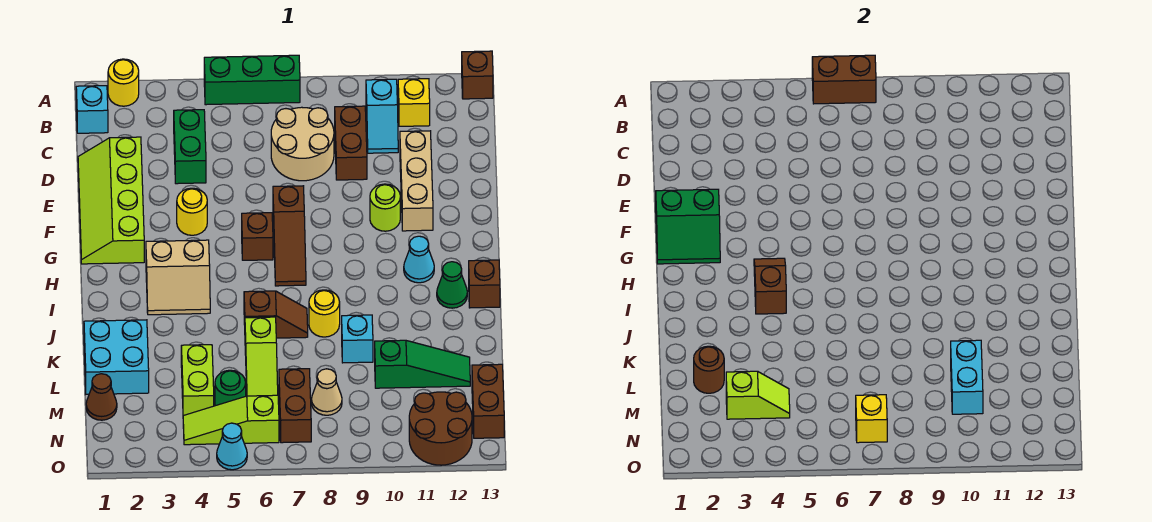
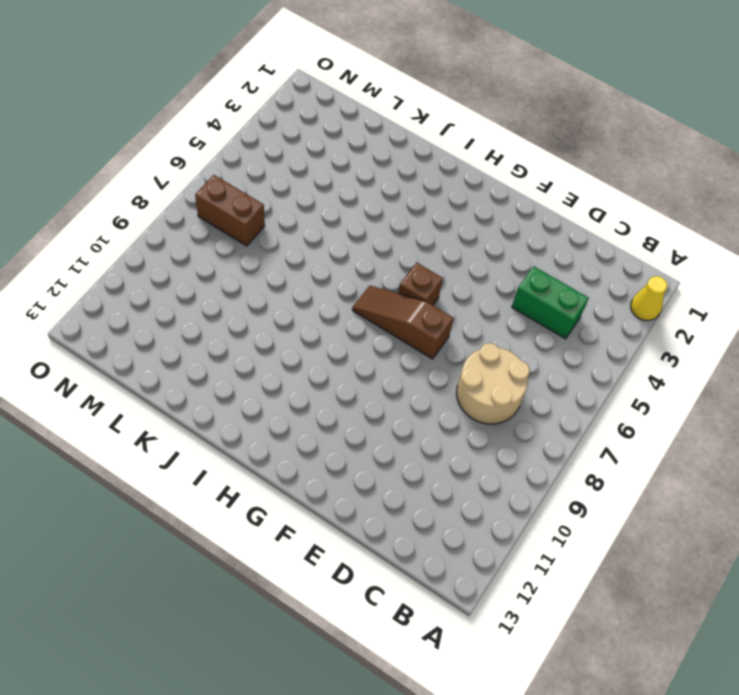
yellow cone A2 level 1 -> yellow round brick A2 level 1
none -> green brick A5:A7 level 1
none -> brown brick A13 level 1
none -> cyan brick B1 level 1
none -> cyan slope B10:C10 level 1 top B

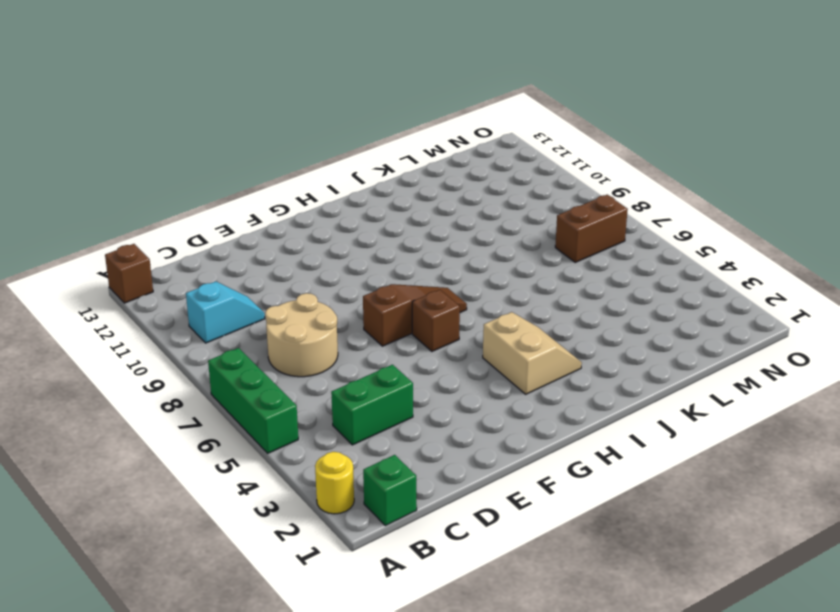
green brick B1 level 1 -> cyan brick B1 level 1
none -> yellow brick B11 level 1
none -> brown brick C9:D9 level 1
none -> lime slope D1:G2 level 1 top 2
none -> tan brick D11:F11 level 1

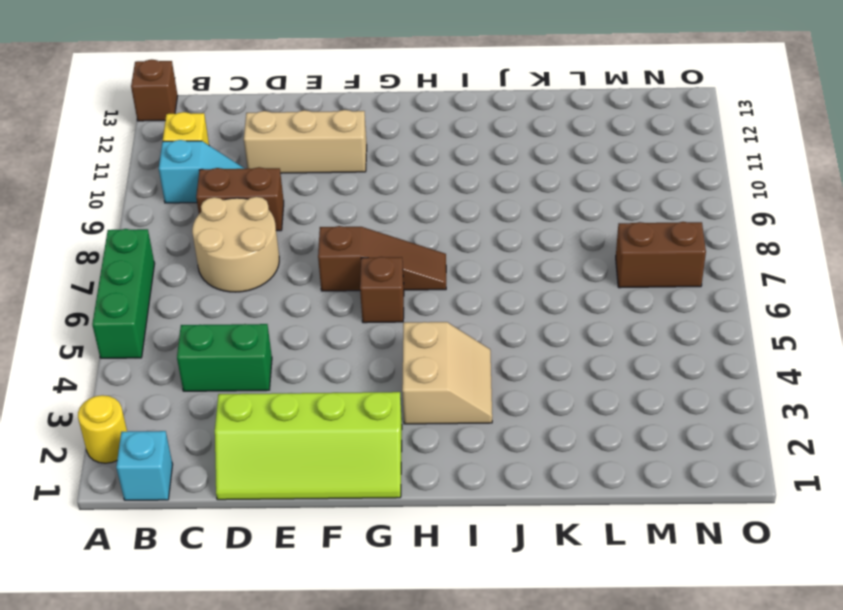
none -> yellow round brick F4 level 1
none -> lime round brick F10 level 1
none -> cyan cone H11 level 1
none -> green cone I12 level 1

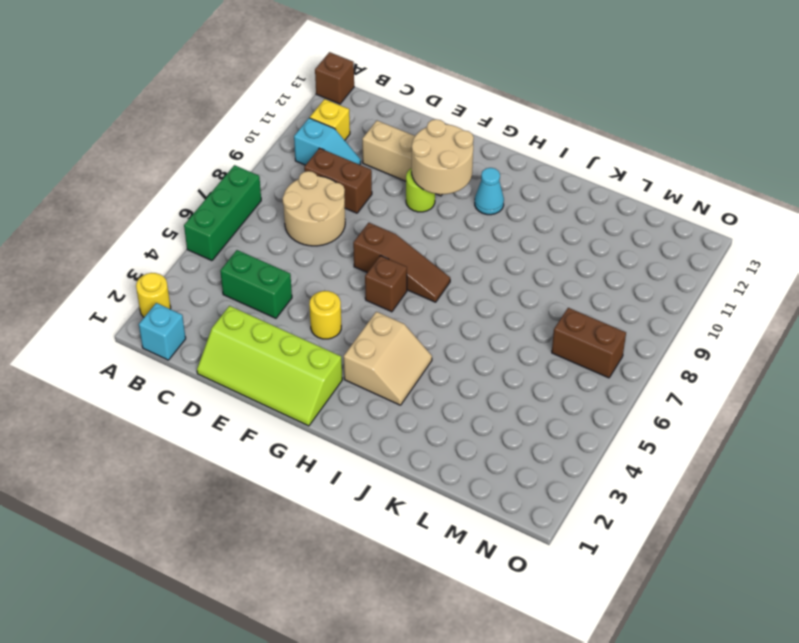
tan round brick F10:G11 level 2 -> none
none -> green cone I12 level 1
none -> brown brick I13 level 1
none -> brown slope J6:J7 level 1 top 6
none -> yellow round brick J8 level 1

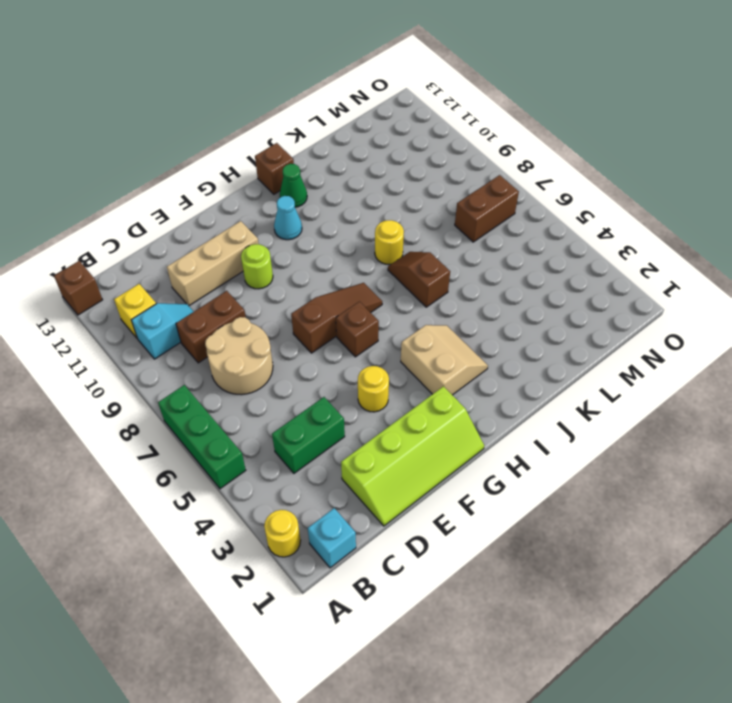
none -> cyan brick K1:L2 level 1
none -> lime slope K6:M6 level 1 top K
none -> cyan brick K9 level 1
none -> lime brick L4:M4 level 1

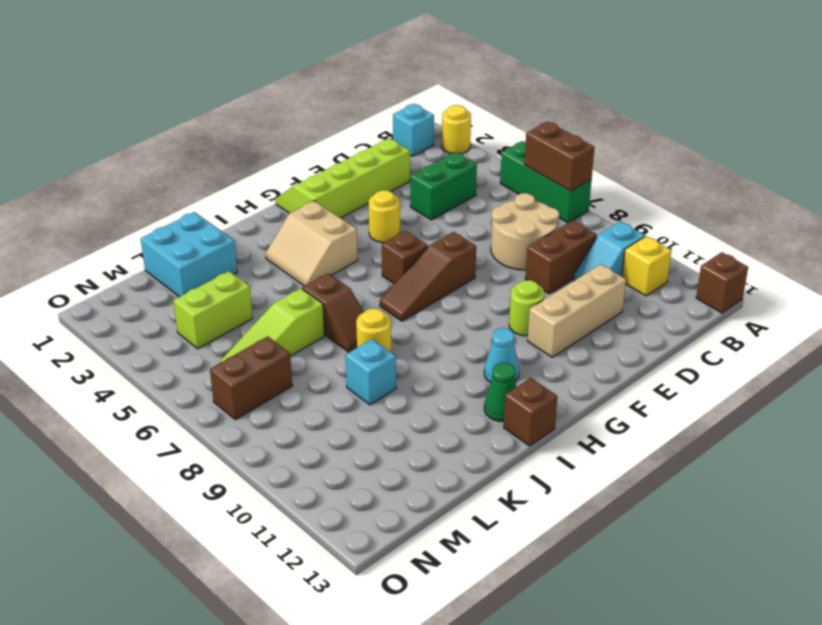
none -> green slope L10:L12 level 1 top 10
none -> brown cone M1 level 1
none -> green round brick M5 level 1
none -> tan cone M8 level 1

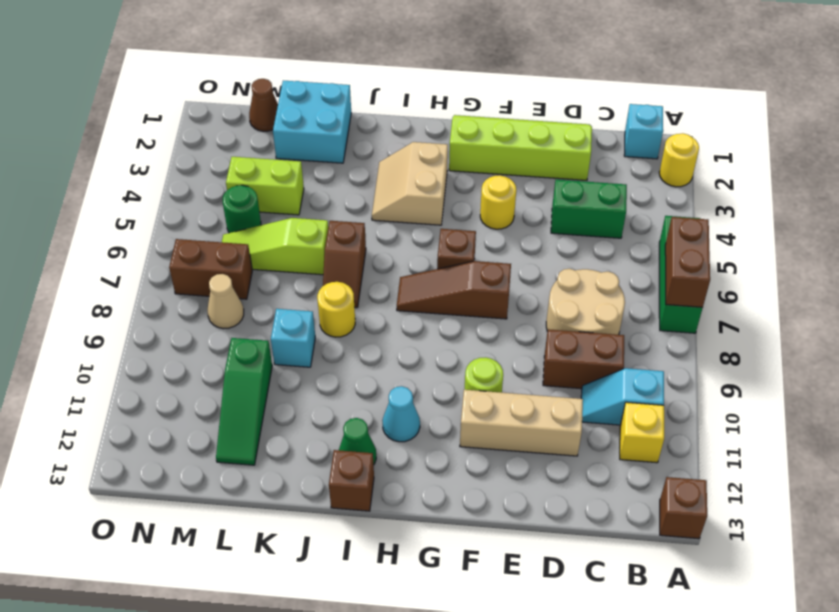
none -> brown brick M13:N13 level 1
none -> lime slope N4:N6 level 1 top 6
none -> brown round brick N11:O12 level 1
none -> cyan cone O5 level 1

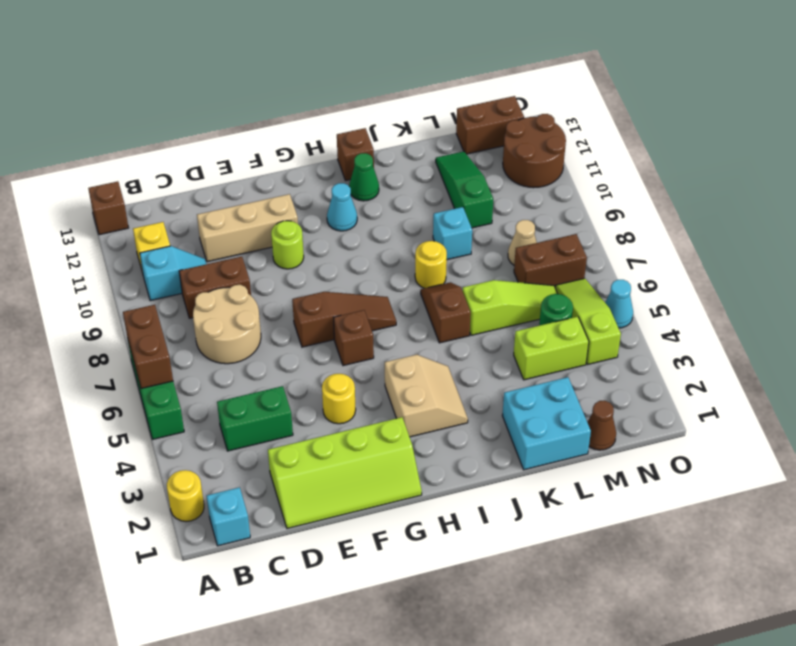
lime slope N4:N6 level 1 top 4 -> lime slope N4:N6 level 1 top 6
none -> green slope F1:G2 level 2 top F
none -> brown slope H4:I4 level 2 top I
none -> brown round brick L2 level 2
none -> cyan brick L10:M10 level 2

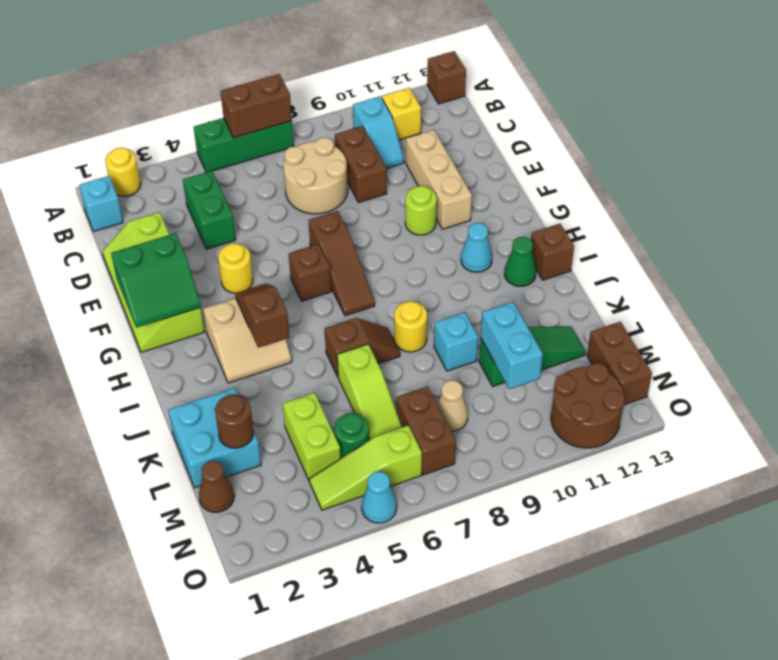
none -> lime slope M3:M4 level 2 top 3
none -> yellow brick N7 level 2

